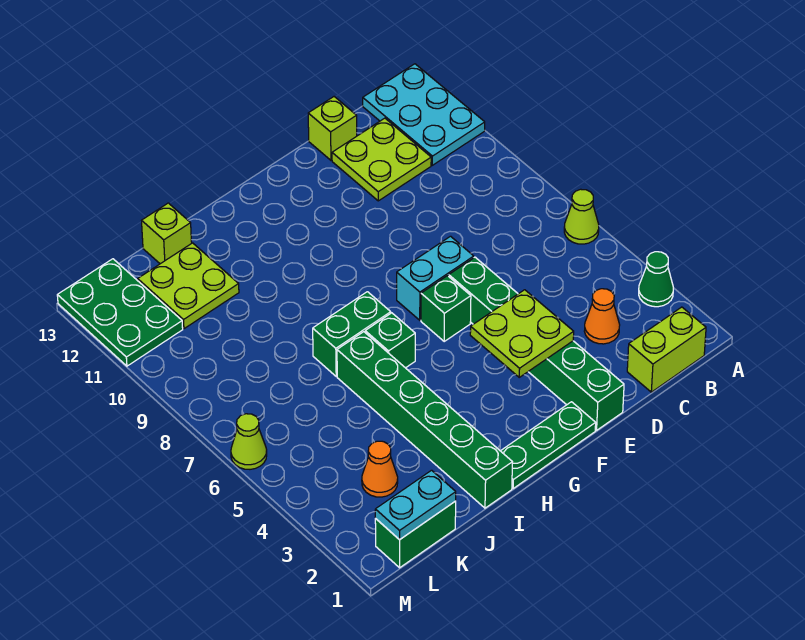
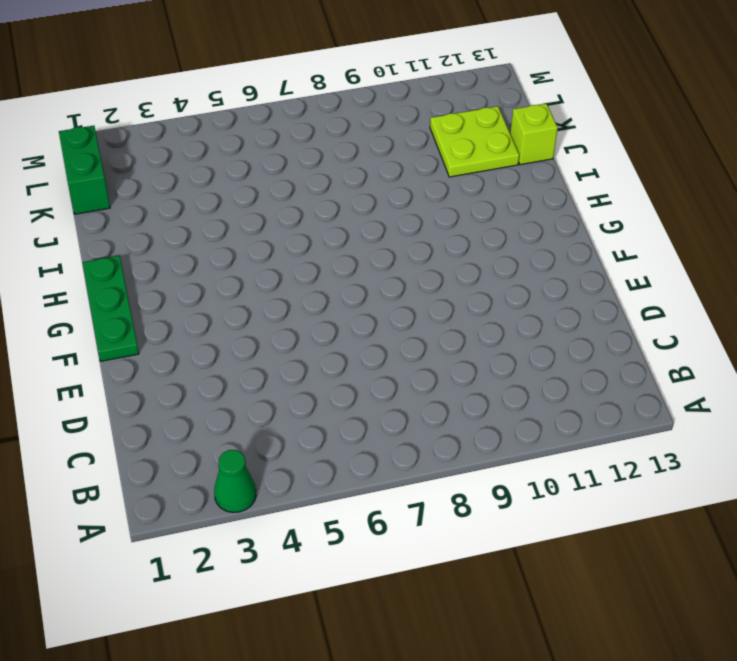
none -> lime cone A6 level 1
none -> cyan plate A11:B13 level 1
none -> lime brick B1:C1 level 1

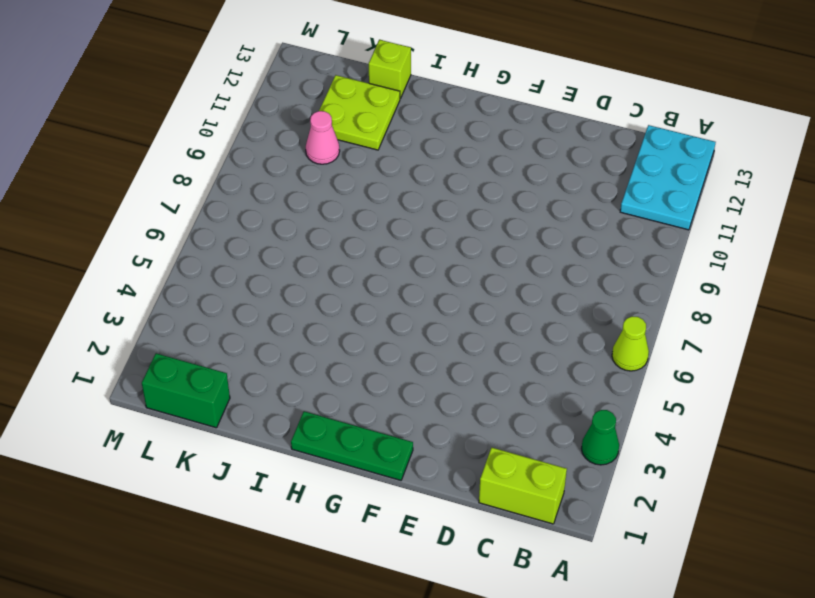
pink cone K10 level 1 -> none
none -> orange cone C3 level 1
none -> lime plate C11:D12 level 1
none -> lime brick D13 level 1

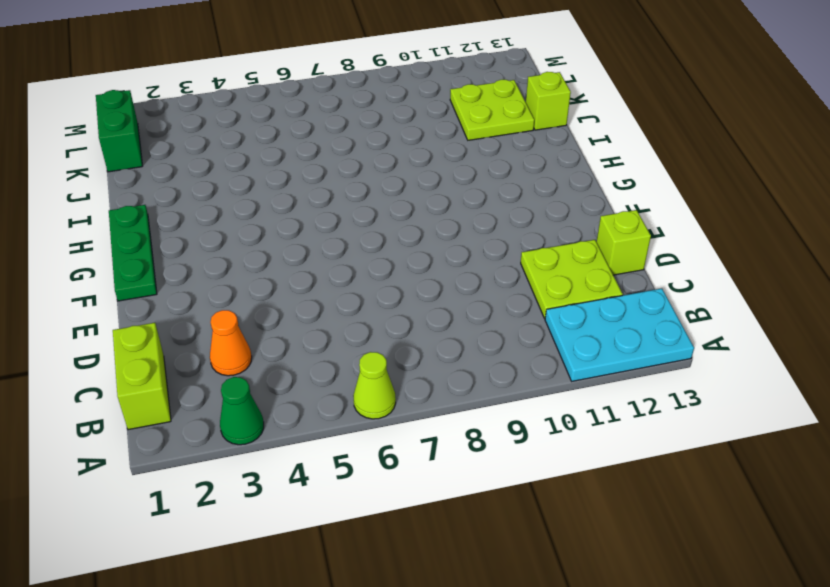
none -> green brick E1:E6 level 1
none -> cyan brick E7:F7 level 1
none -> green brick F6 level 1

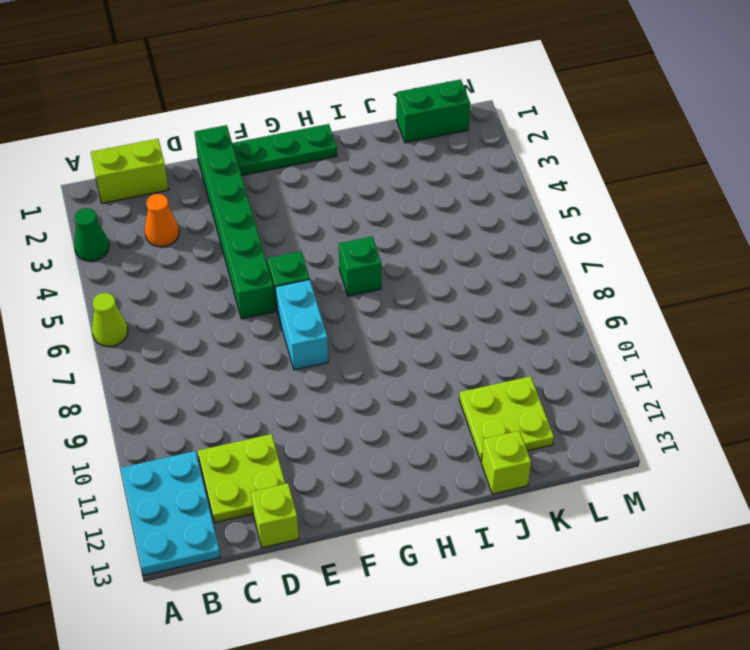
cyan brick F7:F8 level 1 -> cyan brick E7:F7 level 1
none -> green brick H7:I7 level 1
none -> green brick I1:I6 level 1
none -> orange cone K3 level 1

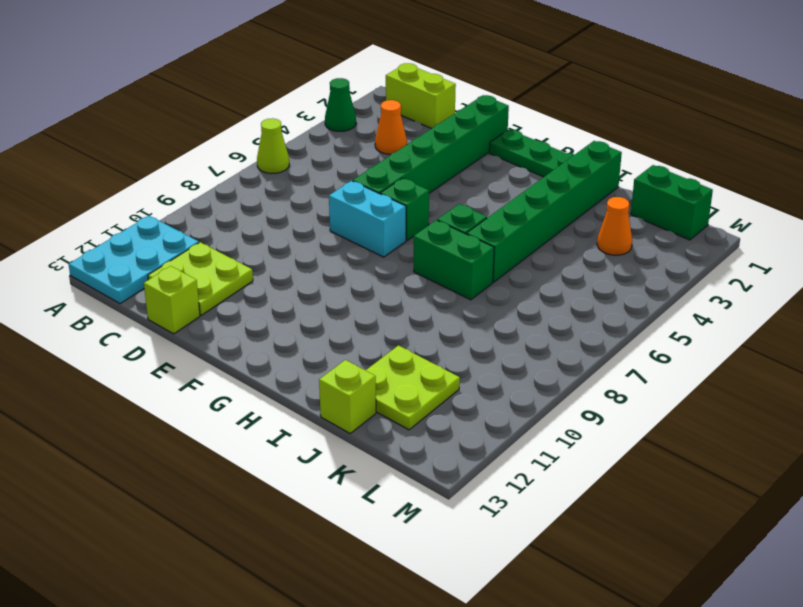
none -> green plate L11:M13 level 1
none -> lime cone M6 level 1
none -> lime plate E3:F4 level 2

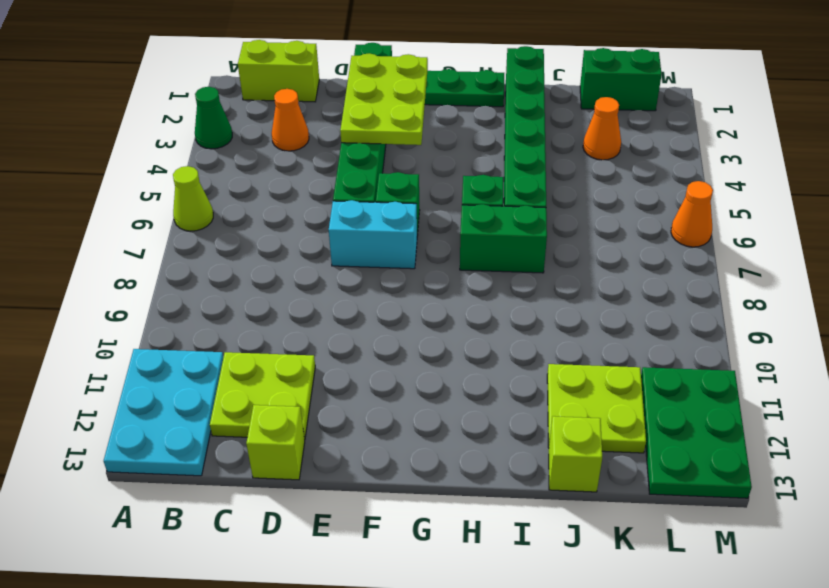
lime plate E2:F4 level 2 -> lime plate E3:F4 level 2
orange cone M6 level 1 -> lime cone M6 level 1
none -> cyan plate K1:L1 level 2

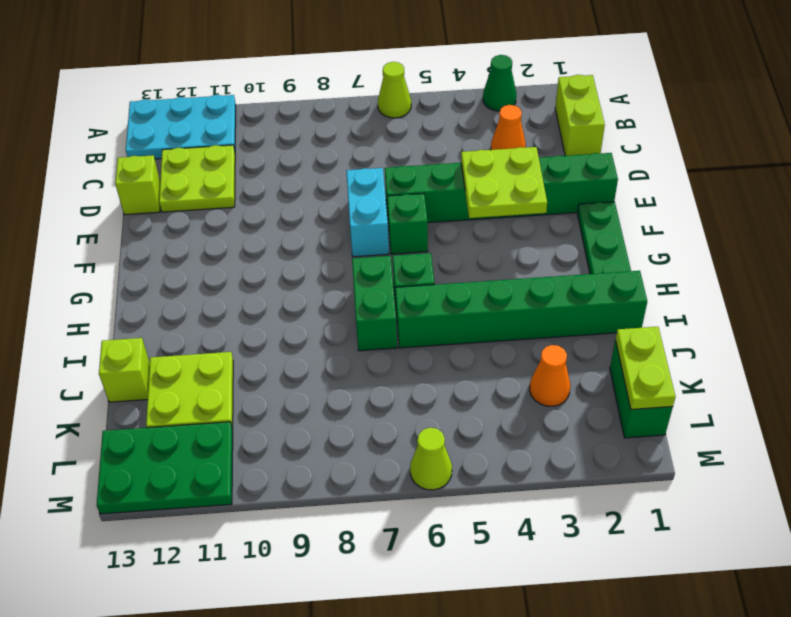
lime plate K1:L1 level 2 -> cyan plate K1:L1 level 2

